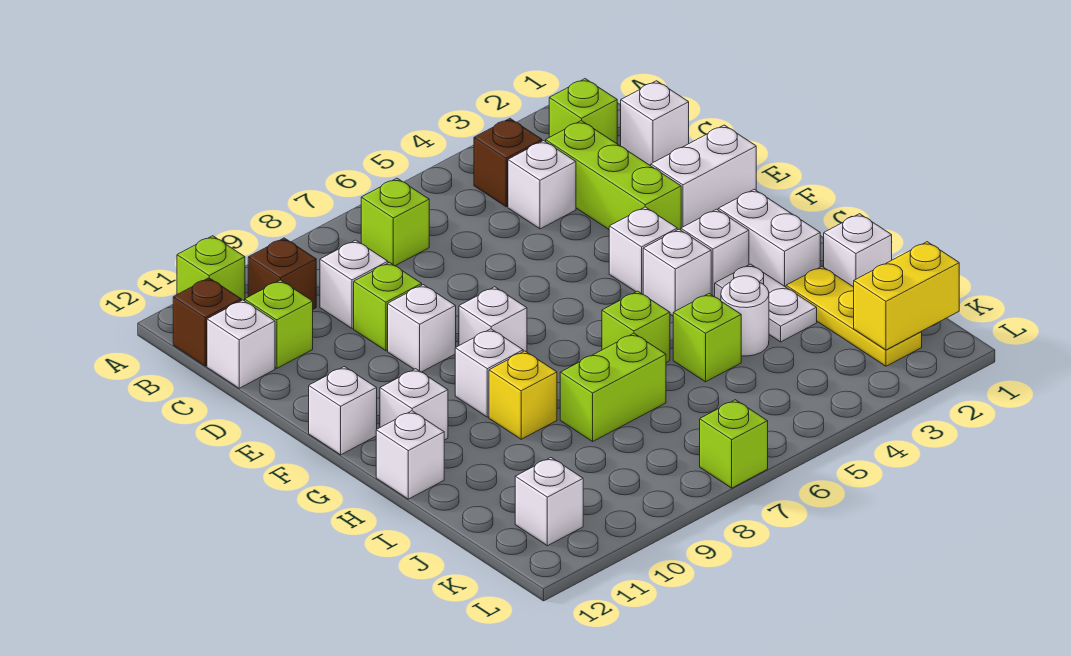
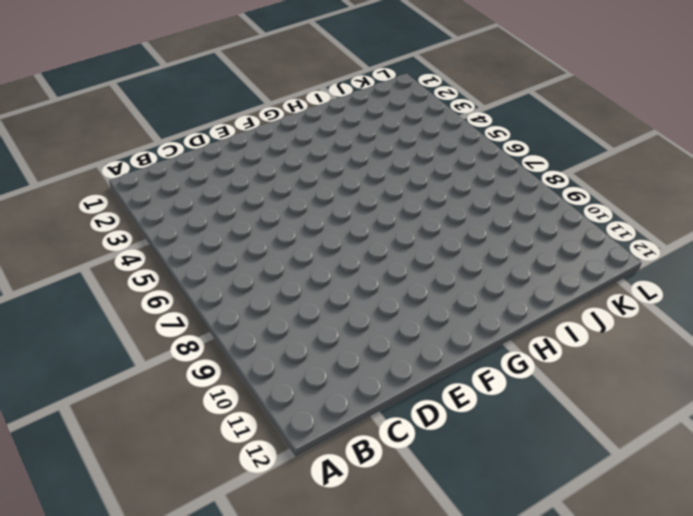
none -> lime brick A11 level 1
none -> lime brick B2 level 1
none -> brown brick B4 level 1
none -> lime brick B7 level 1

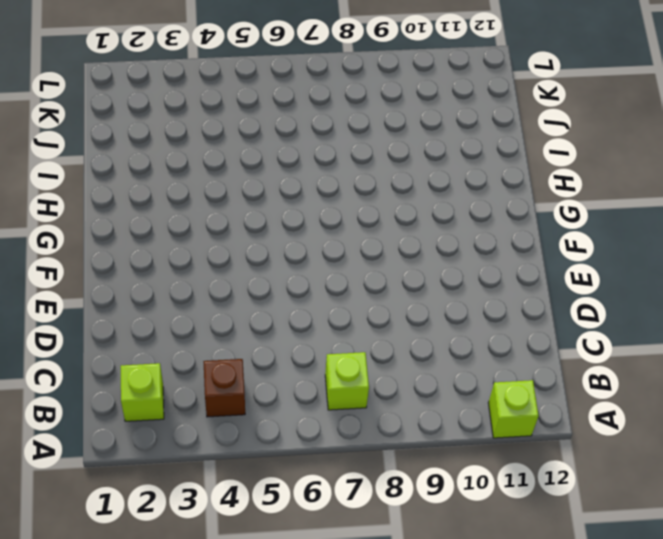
none -> brown brick B10 level 1
none -> brown brick B12 level 1
none -> white brick C1 level 1
none -> lime brick C3:E3 level 1

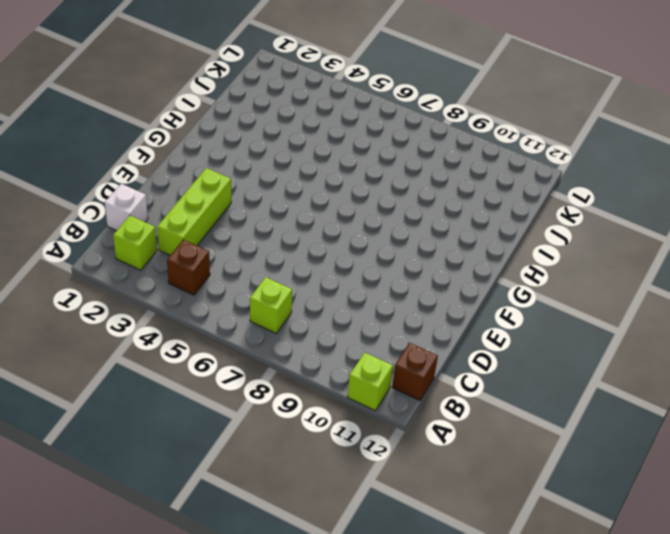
none -> brown brick B10 level 1
none -> white brick C4 level 1
none -> white brick C9 level 1
none -> lime brick C11 level 1

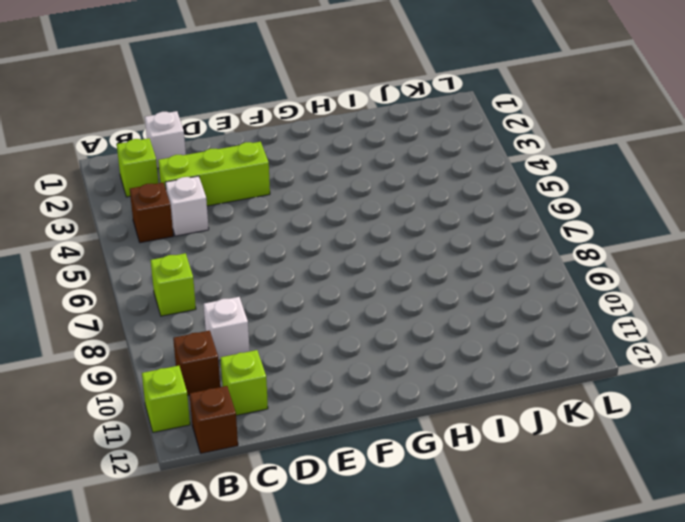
none -> white brick C12 level 1
none -> lime brick D9 level 1
none -> white brick E1:E2 level 1
none -> white brick E9 level 1

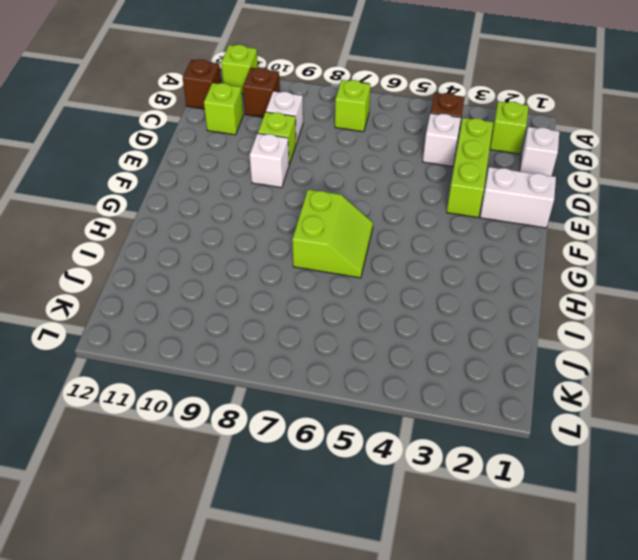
lime slope G6:H7 level 1 top 7 -> lime brick H6 level 1
none -> white brick C12 level 1
none -> white brick F4 level 1
none -> white brick F8 level 1
none -> white brick F12 level 1

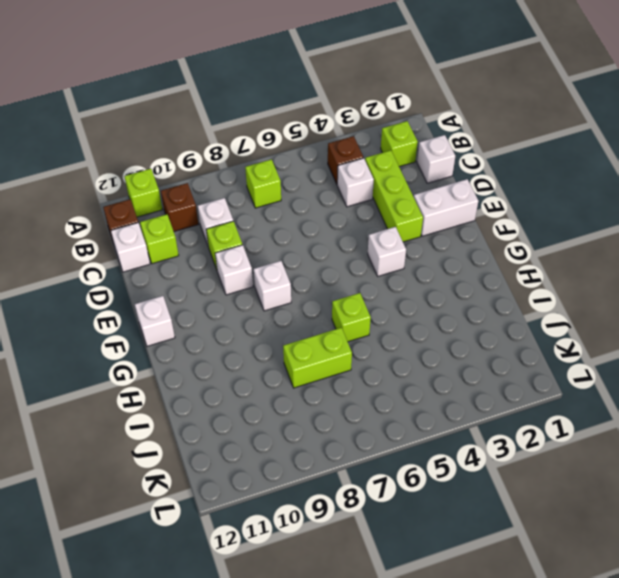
none -> white brick G2:H2 level 1
none -> white brick G3 level 1
none -> white brick G4 level 1
none -> white brick G9 level 1

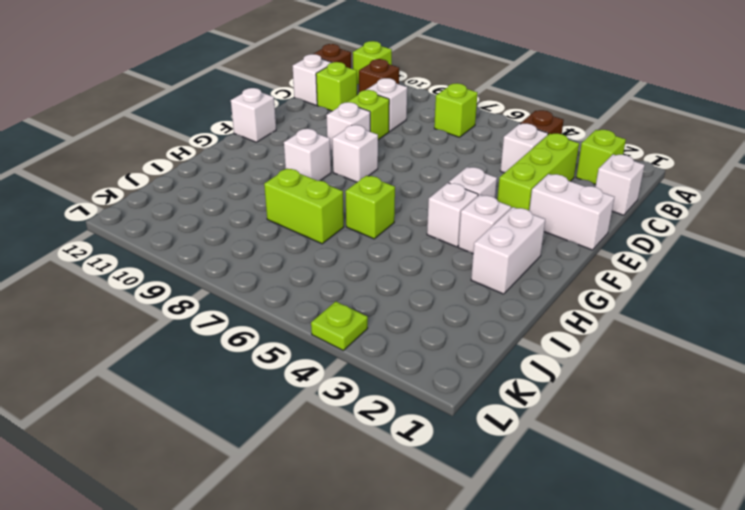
lime plate L4 level 1 -> none
none -> white brick G11 level 1
none -> white plate H3:I3 level 1
none -> yellow brick H9 level 1
none -> white brick H12 level 1

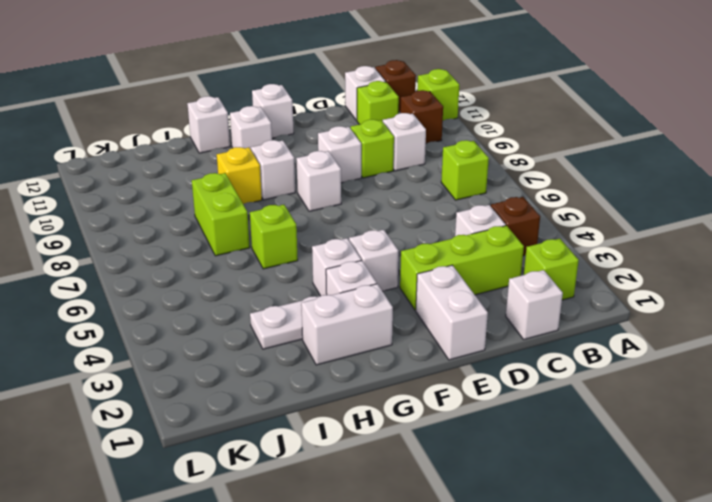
none -> white brick I1 level 1
none -> yellow plate I2:K2 level 1
none -> white round brick I4 level 1
none -> lime brick I5 level 1

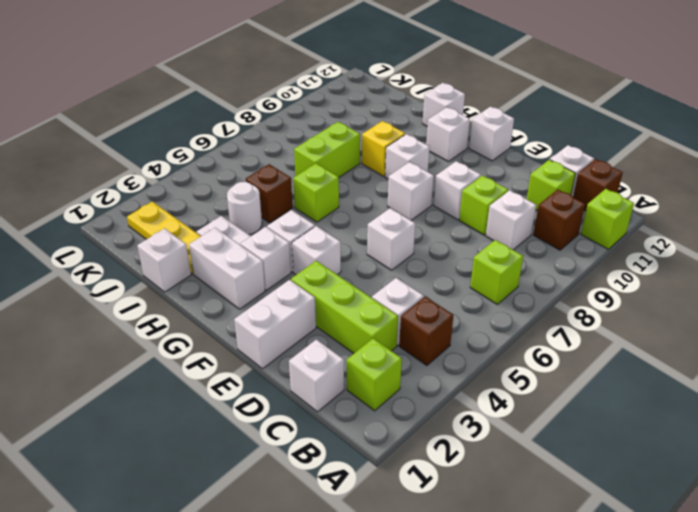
white brick E6 level 1 -> white brick K11 level 1
brown brick I5 level 1 -> lime brick I5 level 1
none -> lime brick L7 level 1
none -> yellow brick K1:K2 level 2

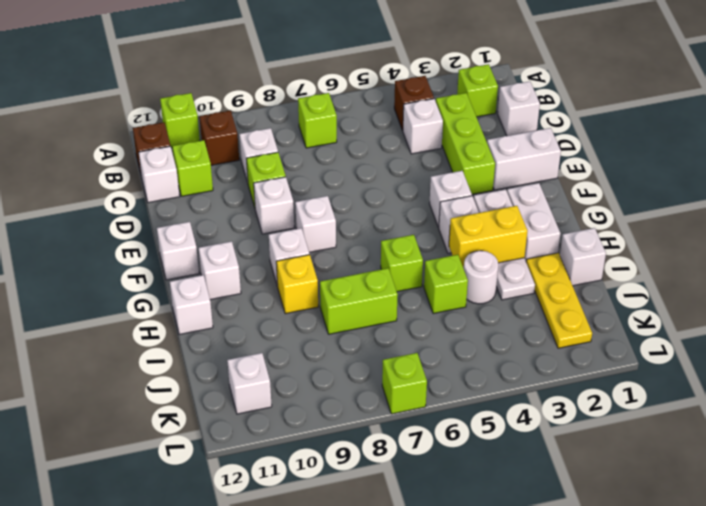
yellow brick H3:H4 level 2 -> yellow brick K1:K2 level 2

